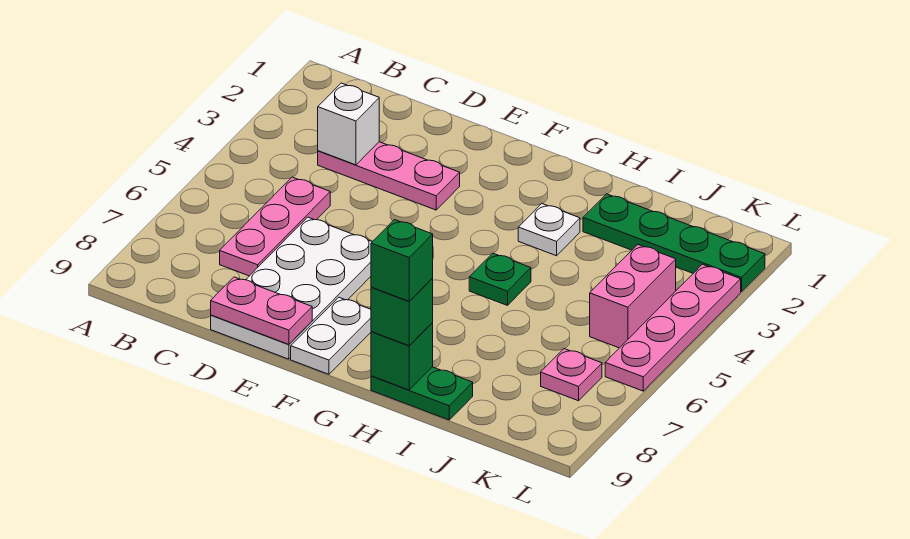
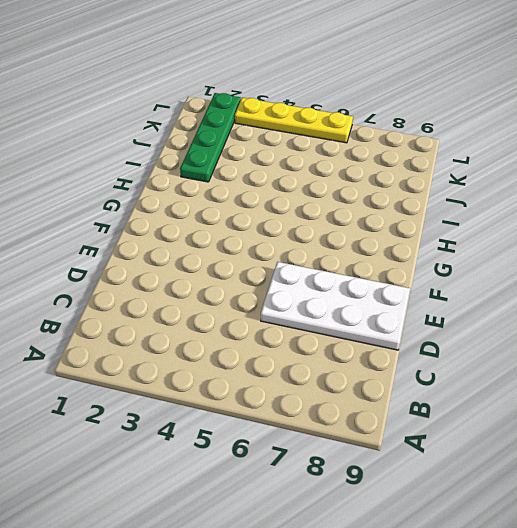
yellow plate L3:L6 level 1 -> pink plate L3:L6 level 1
none -> pink plate C3:E3 level 1
none -> pink plate C5:C7 level 1
none -> white plate F8:F9 level 1

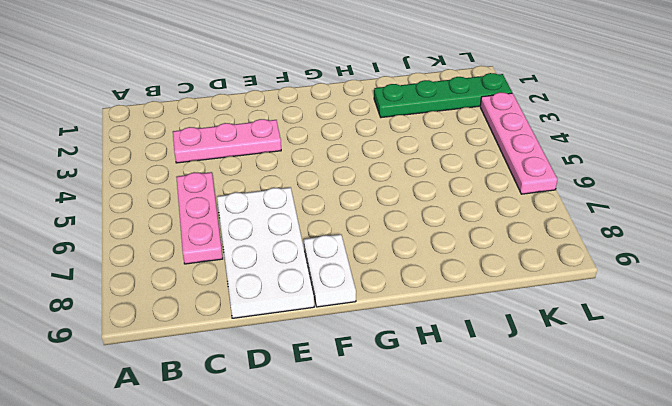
none -> white plate H3 level 1
none -> green plate H5 level 1
none -> green plate H9:I9 level 1

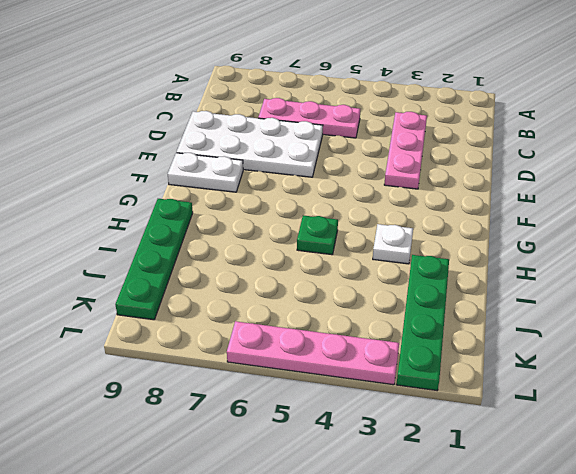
green plate H9:K9 level 1 -> green plate H9:I9 level 1
none -> pink brick K4:K5 level 1
none -> pink plate K7 level 1
none -> white brick C3 level 2

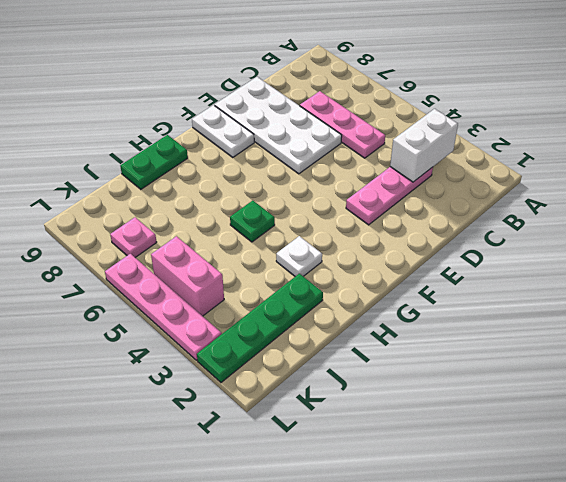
white brick B3:C3 level 2 -> white brick C3 level 2
none -> pink plate D9:E9 level 2
none -> green brick H9 level 2
none -> green brick H9 level 3

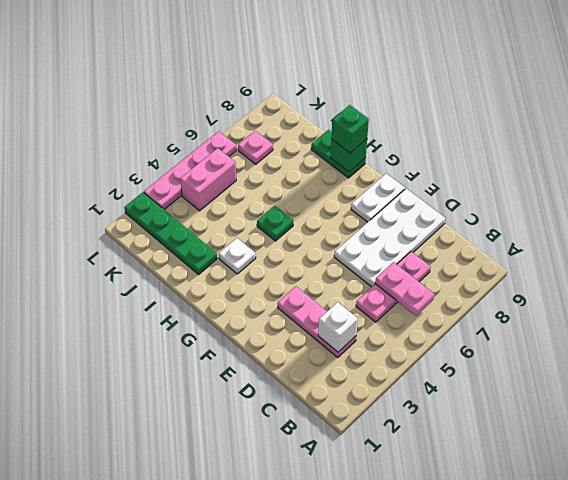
pink plate B6:C6 level 2 -> pink plate D9:E9 level 2
none -> green brick H9 level 4

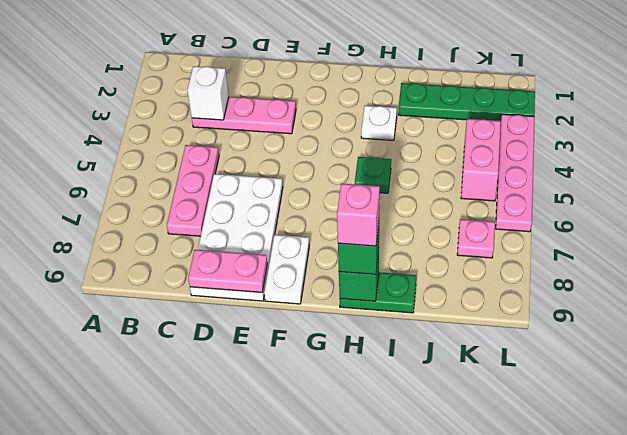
pink brick H9 level 4 -> green brick H9 level 4

